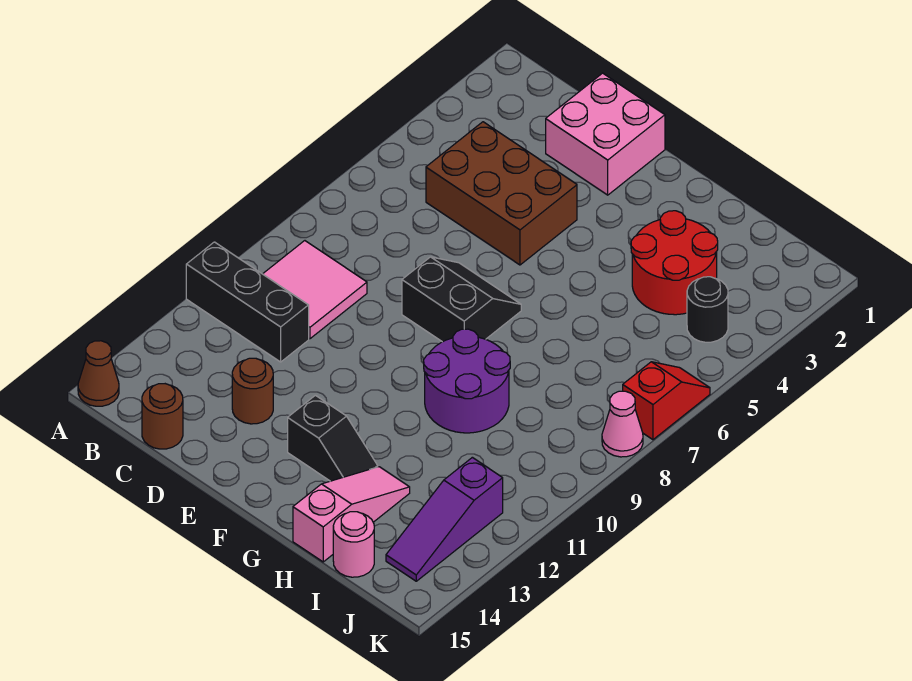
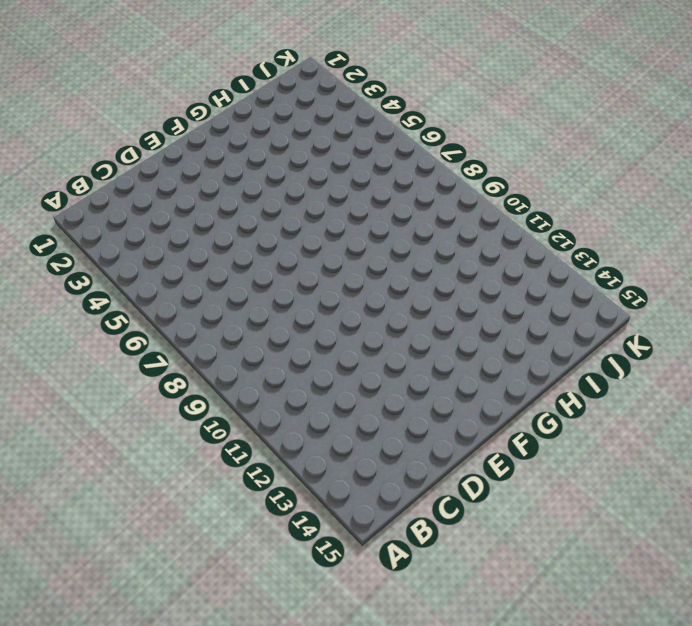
none -> black brick A11:C11 level 1
none -> brown cone A15 level 1
none -> pink tile B9:C10 level 1

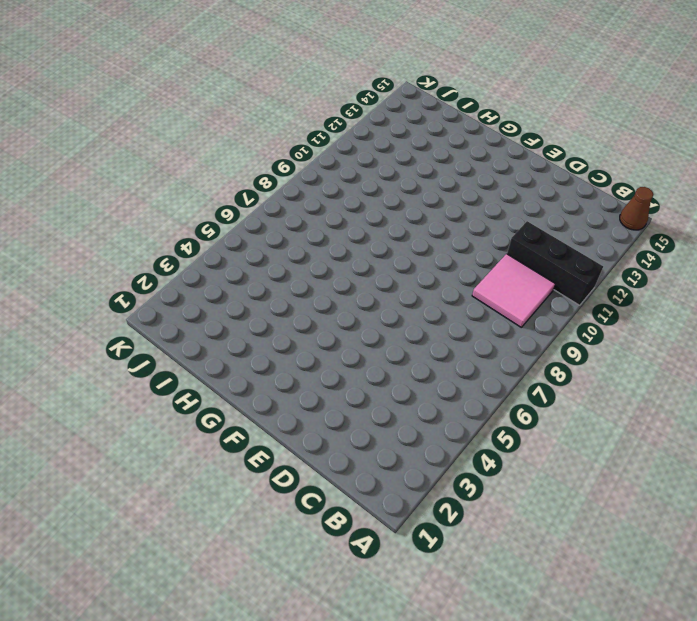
none -> brown brick C4:E5 level 1
none -> brown round brick C15 level 1
none -> pink brick D1:E2 level 1

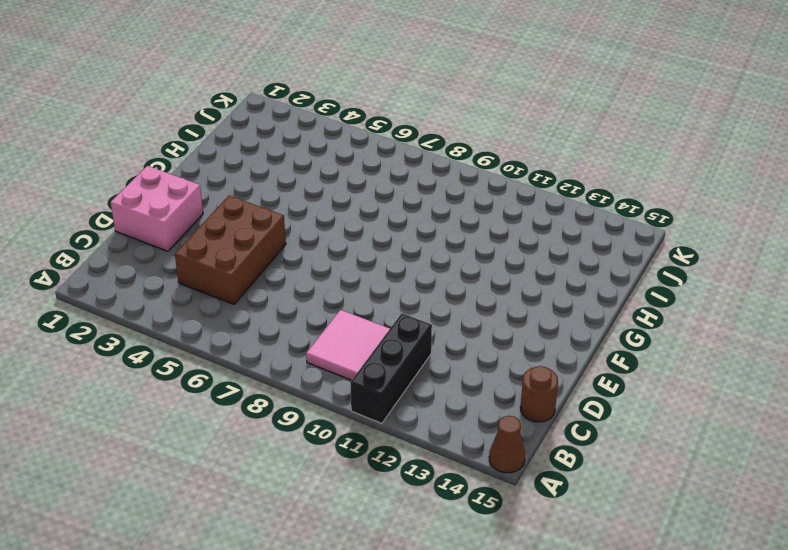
none -> brown round brick D13 level 1
none -> black slope E7:F8 level 1 top 8
none -> black slope F13:G13 level 1 top F

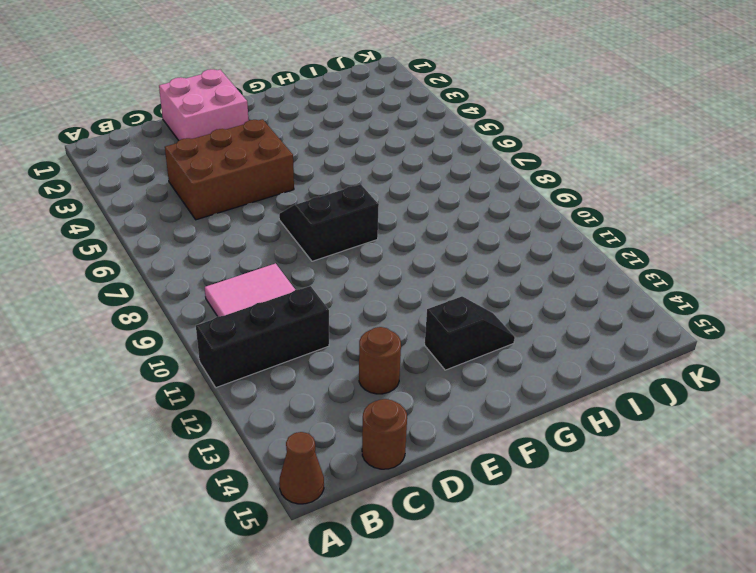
none -> purple round brick G9:H10 level 1
none -> red round brick H3:I4 level 1
none -> pink slope H13:H15 level 1 top 15

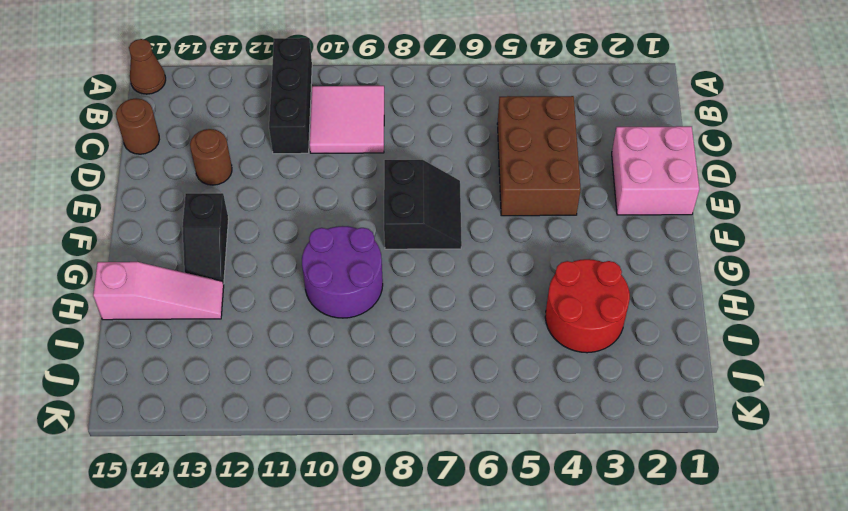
none -> pink round brick I15 level 1
none -> black round brick J4 level 1
none -> purple slope J12:J14 level 1 top 12

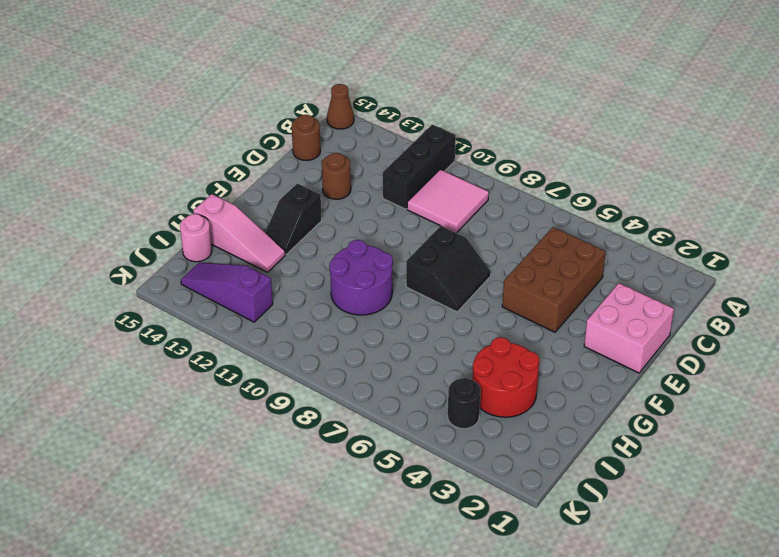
none -> red slope K6:K7 level 1 top 7
none -> pink cone K8 level 1

